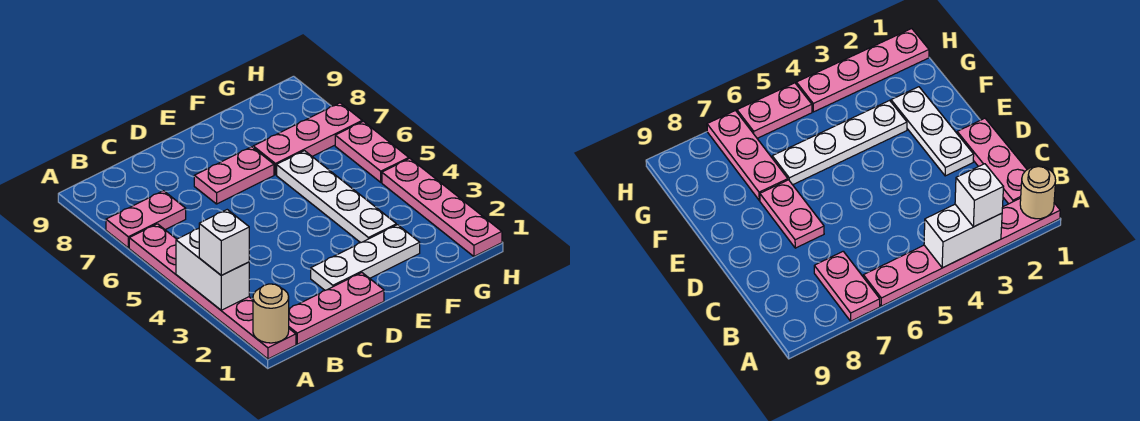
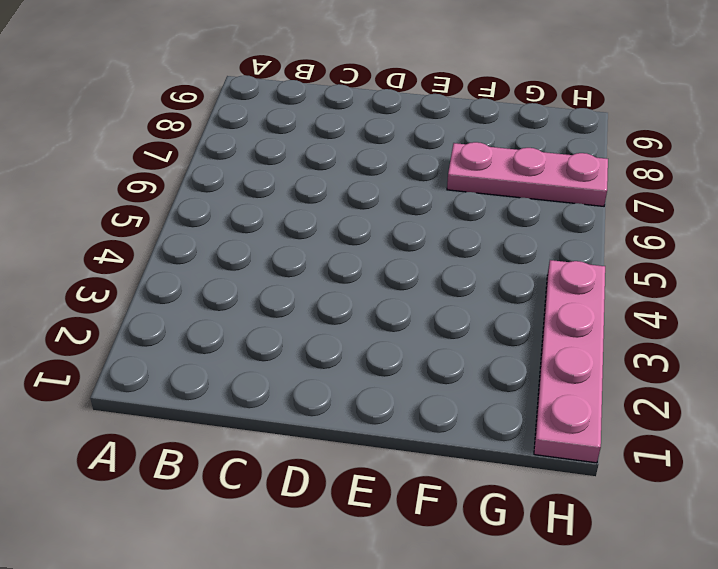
none -> pink plate A1:A6 level 1
none -> pink plate A7:B7 level 1
none -> pink plate B1:D1 level 1

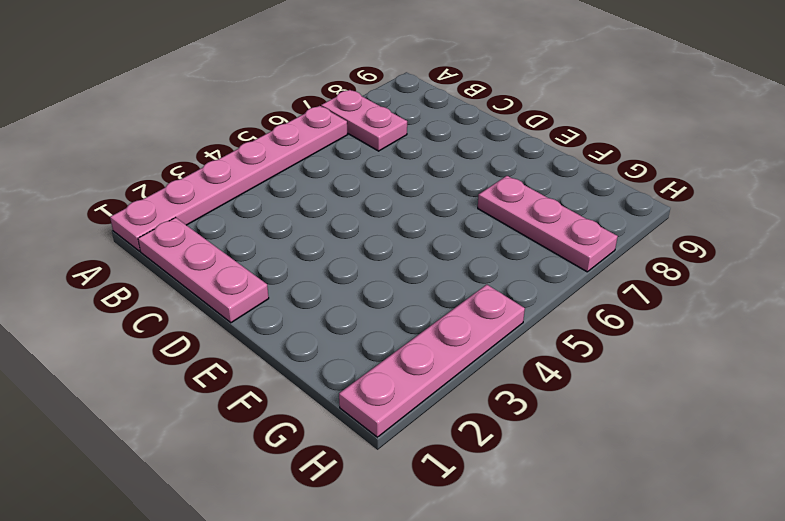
none -> white plate D2:F2 level 1
none -> pink plate D7:E7 level 1
none -> white plate F3:F6 level 1

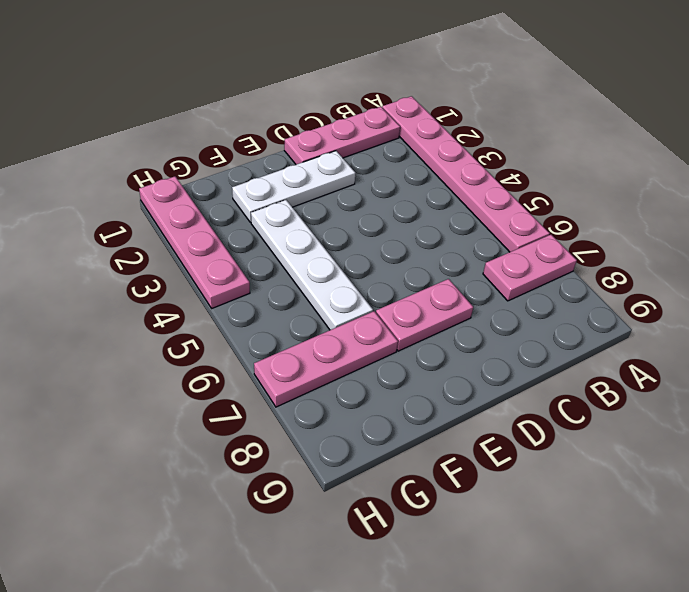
none -> pink plate H5:H6 level 1
none -> tan round brick A1 level 2
none -> white brick A3:A4 level 2

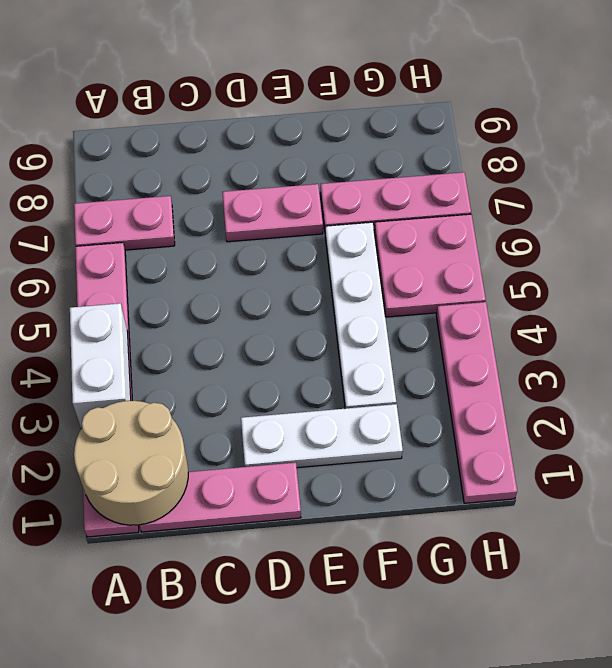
tan round brick A1:B2 level 2 -> tan round brick A1 level 2
pink plate G5:H6 level 1 -> pink plate H5:H6 level 1
none -> white brick A3 level 3

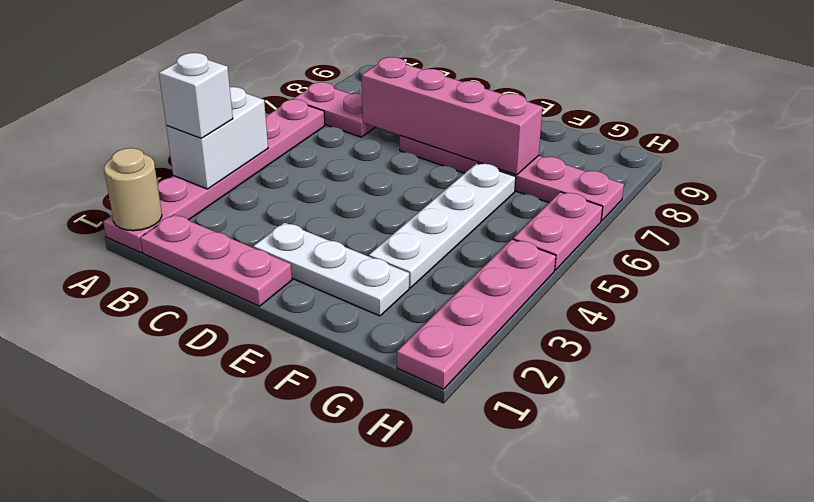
pink brick C7:F7 level 2 -> none

